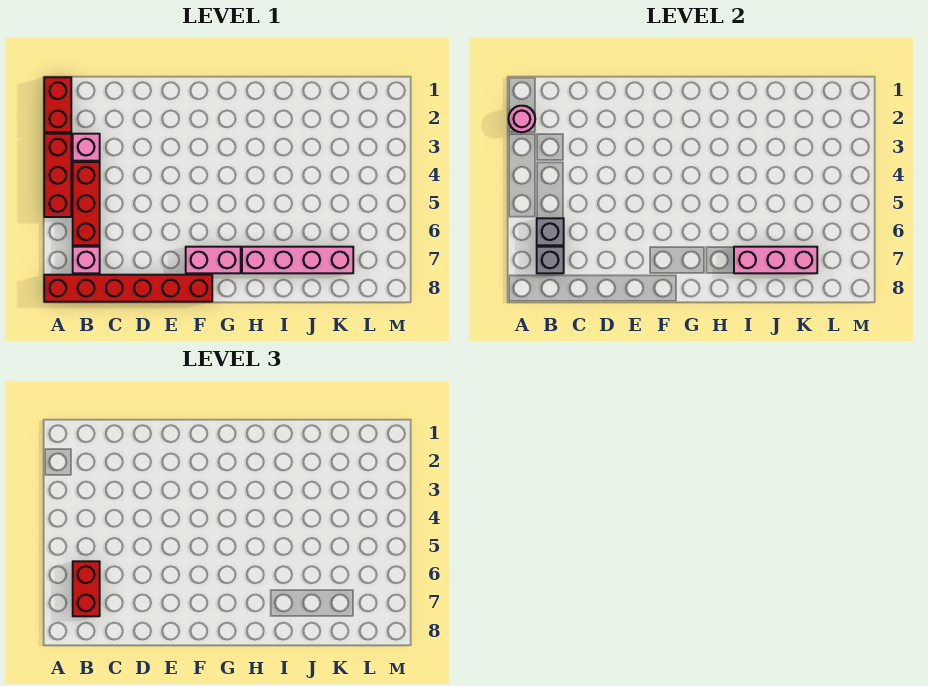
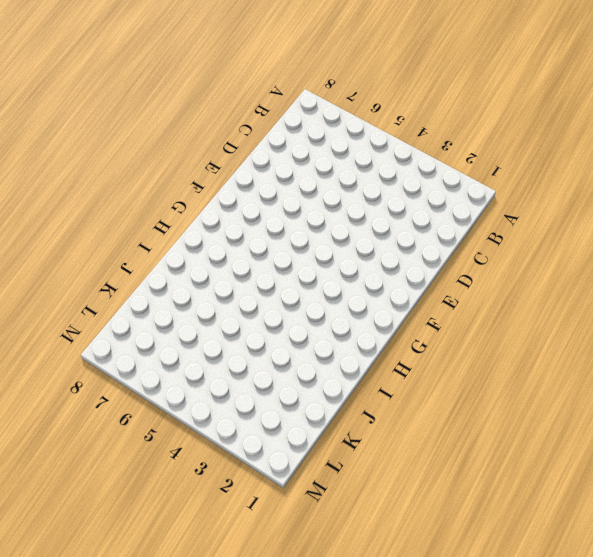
none -> red brick A1:A2 level 1
none -> red brick A3:A5 level 1
none -> red brick A8:F8 level 1

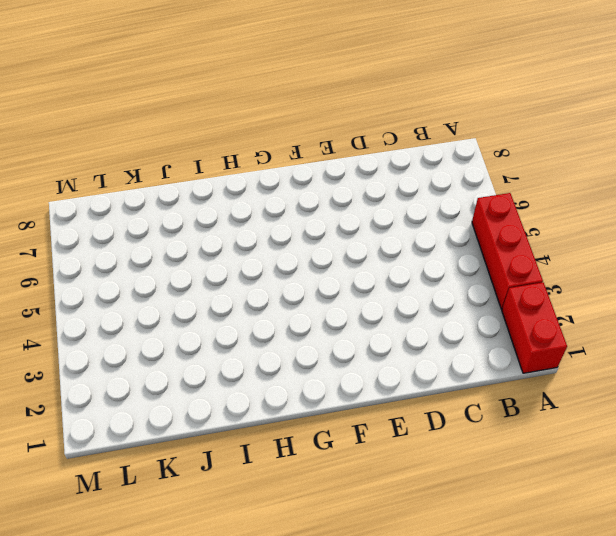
none -> red brick A8:F8 level 1
none -> pink brick B3 level 1
none -> red brick B4:B6 level 1

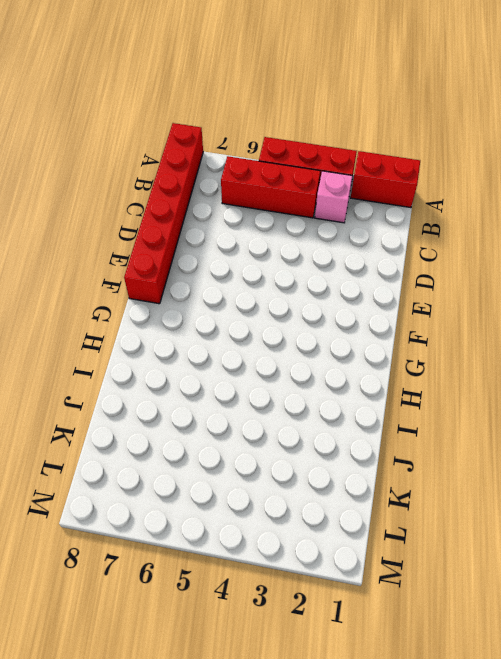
none -> pink brick B7 level 1
none -> pink brick F7:G7 level 1
none -> pink brick H7:K7 level 1

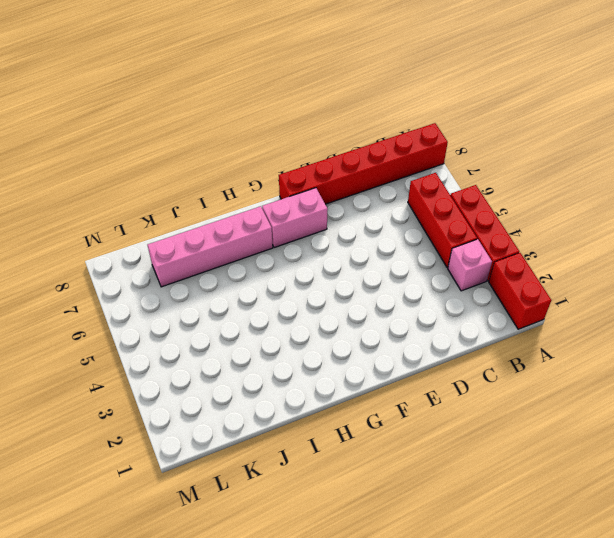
none -> pink brick B7 level 1
none -> pink round brick A2 level 2
none -> grey brick B6 level 2

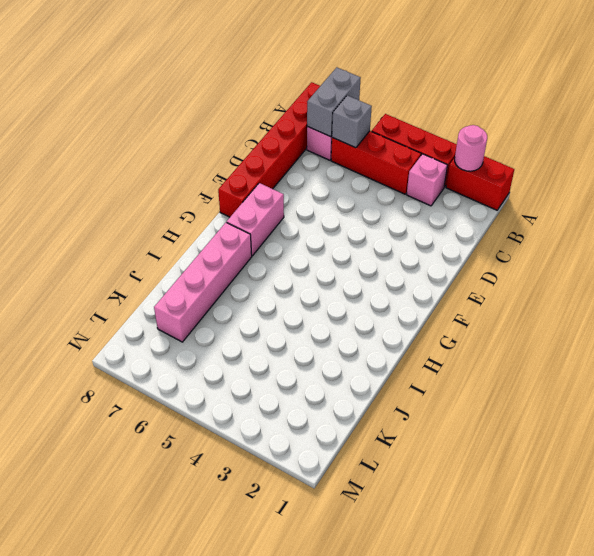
grey brick A7:B7 level 2 -> grey brick B7 level 2
none -> pink brick I7:K7 level 2
none -> red brick B6:B7 level 3

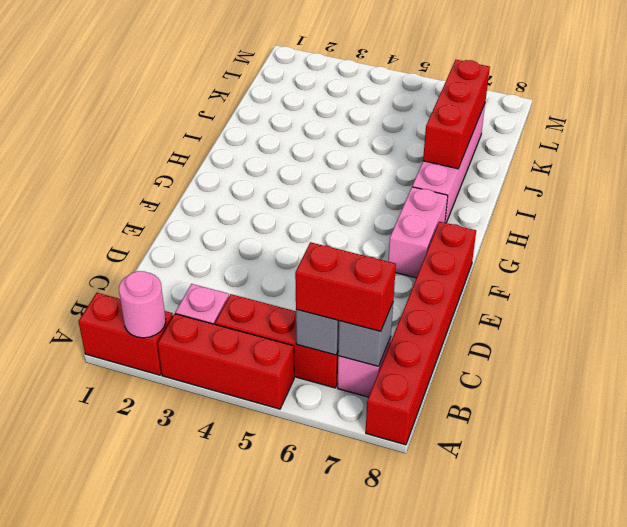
red brick I7:K7 level 2 -> pink brick I7:K7 level 2

